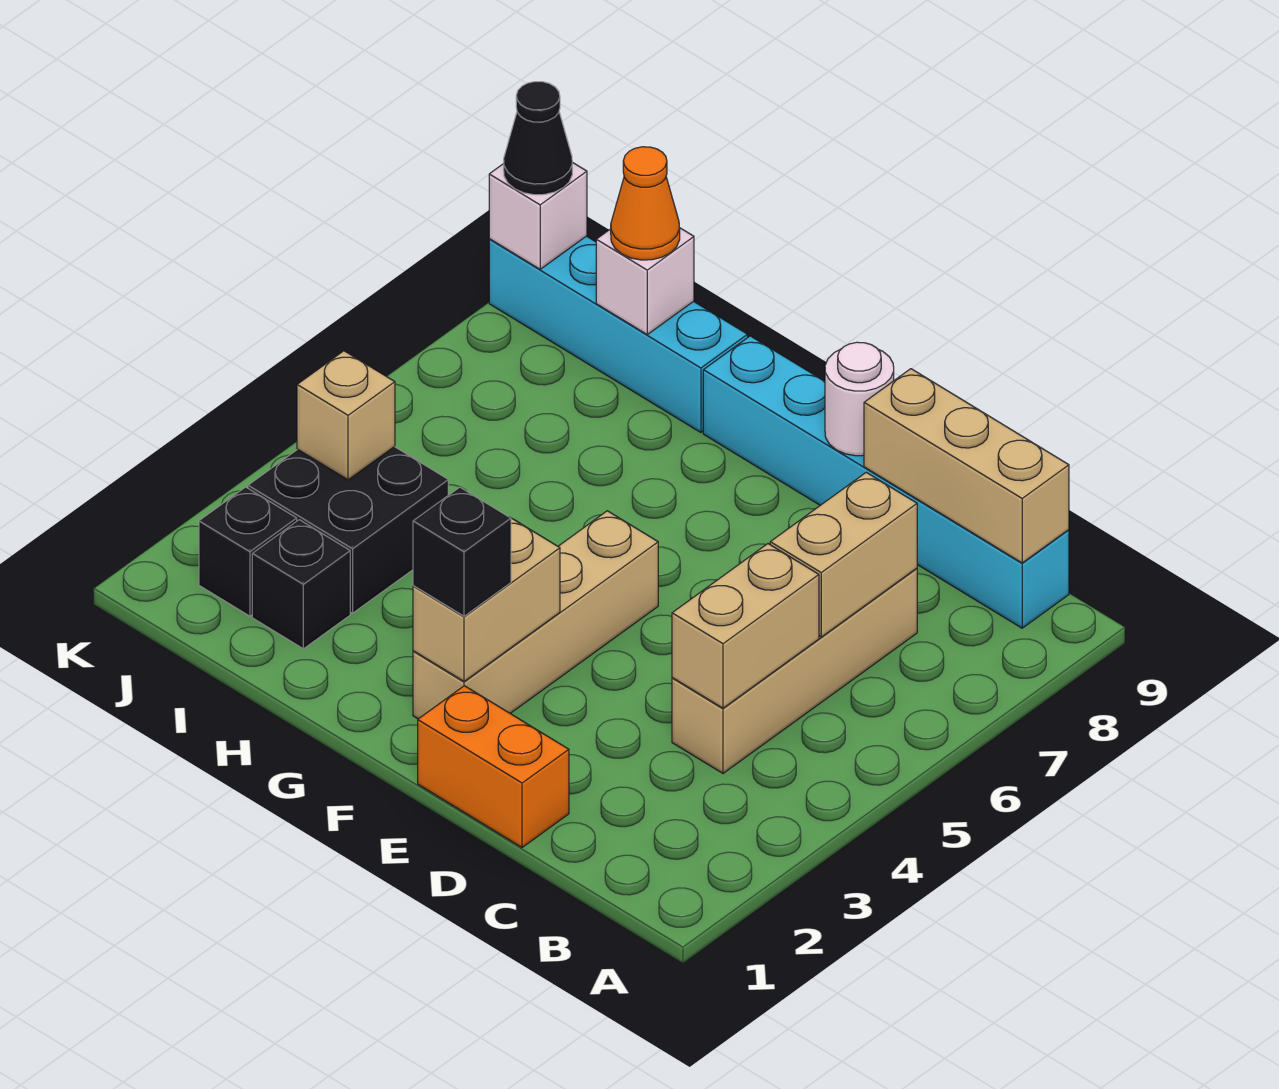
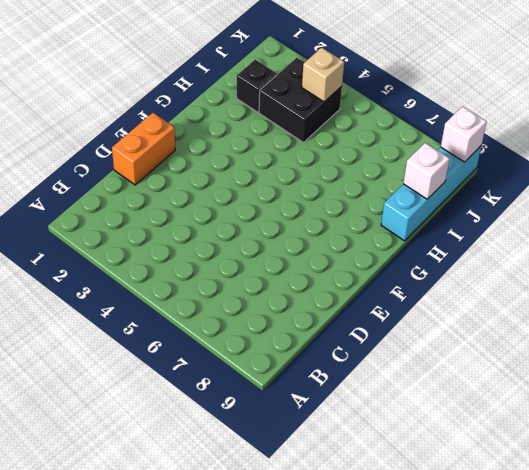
none -> cyan brick B9:G9 level 1
none -> tan brick C4:C7 level 1
none -> tan brick F2:F5 level 1

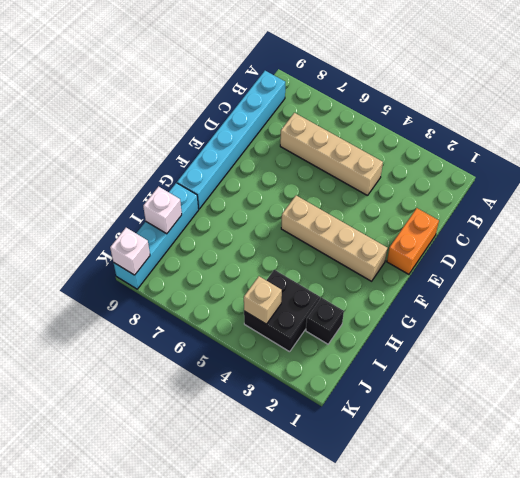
none -> black brick J2 level 1
none -> tan brick B9:D9 level 2
none -> tan brick C4:C5 level 2

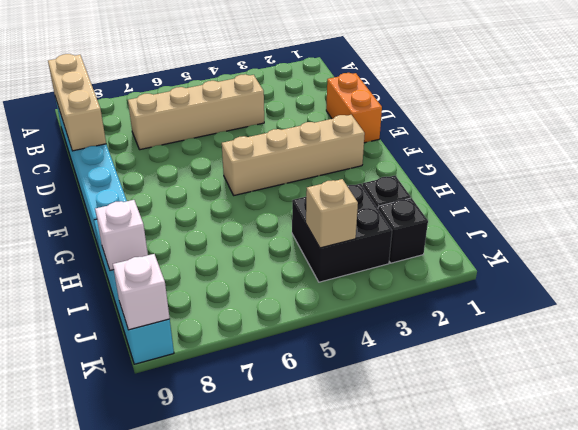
none -> tan brick C4:C5 level 2
none -> tan brick C6:C7 level 2
none -> white round brick E9 level 2

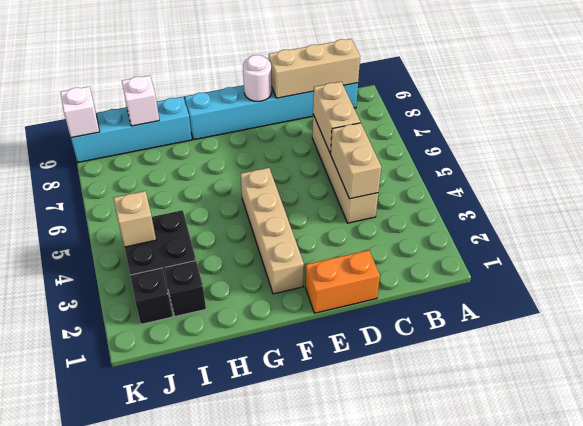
none -> tan brick F2:F3 level 2
none -> black brick F2 level 3
none -> orange cone I9 level 3

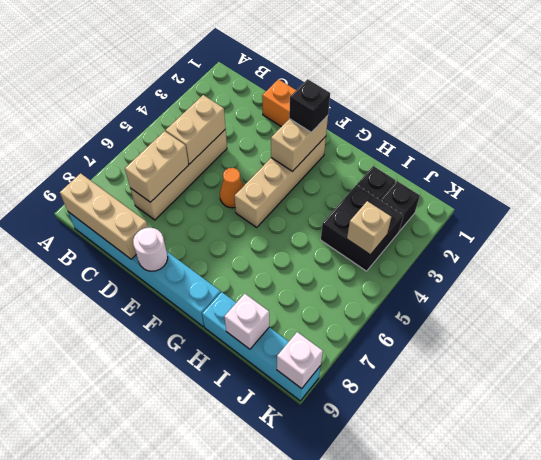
orange cone E5 level 1 -> orange cone I9 level 3
none -> black cone K9 level 3

